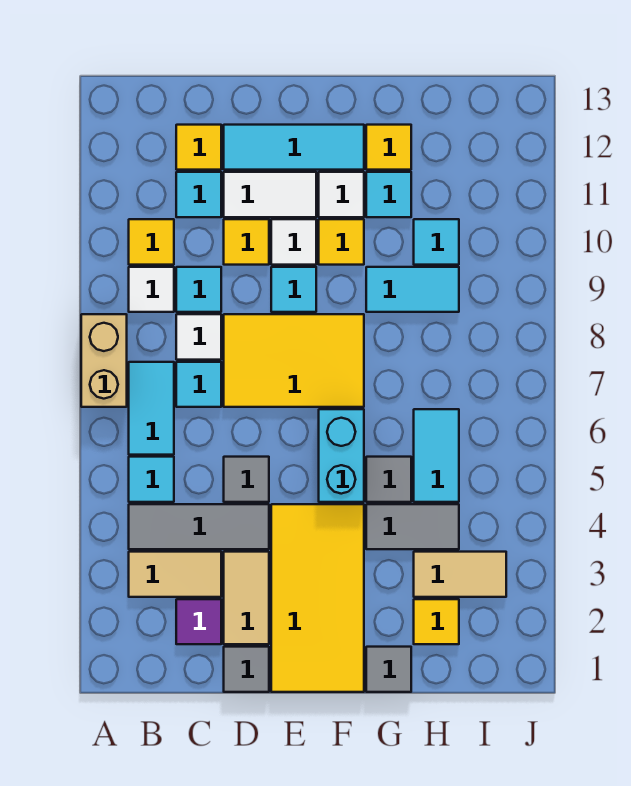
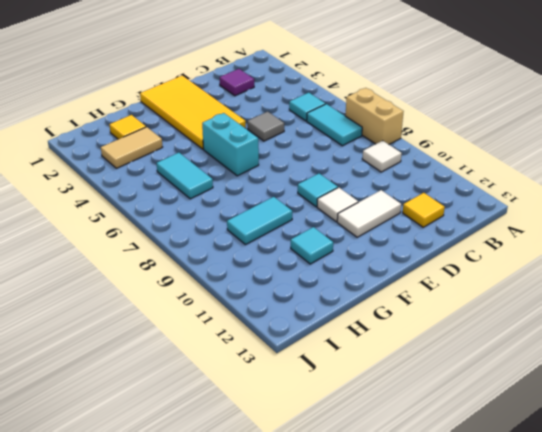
none -> tan tile B3:C3 level 1
none -> grey tile B4:D4 level 1
none -> yellow tile B10 level 1
none -> cyan tile C7 level 1

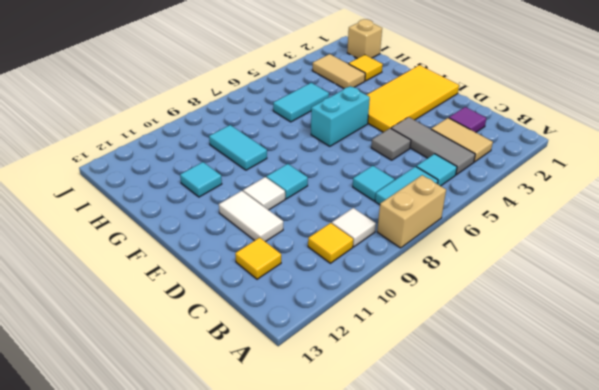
tan brick I1 level 1 -> none
none -> white tile C8 level 1
none -> cyan tile C9 level 1
none -> cyan tile C11 level 1
none -> grey tile D1 level 1

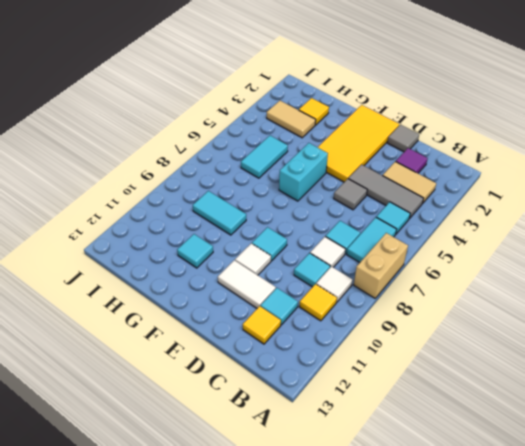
none -> tan tile D2:D3 level 1
none -> yellow tile D7:F8 level 1
none -> yellow tile D10 level 1
none -> cyan tile D12:F12 level 1

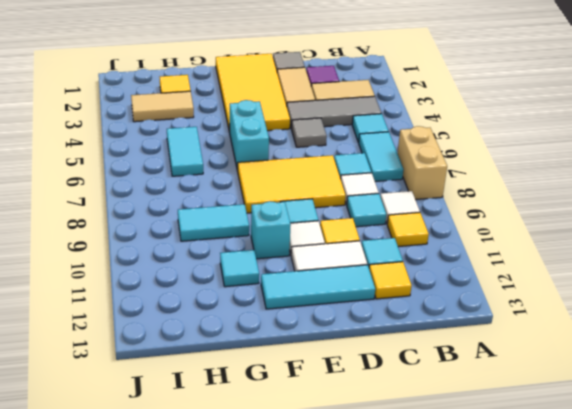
cyan brick F10 level 1 -> yellow tile F10 level 1
none -> white tile F11 level 1
none -> grey tile G1 level 1
none -> grey tile G4:H4 level 1
none -> grey tile G5 level 1

